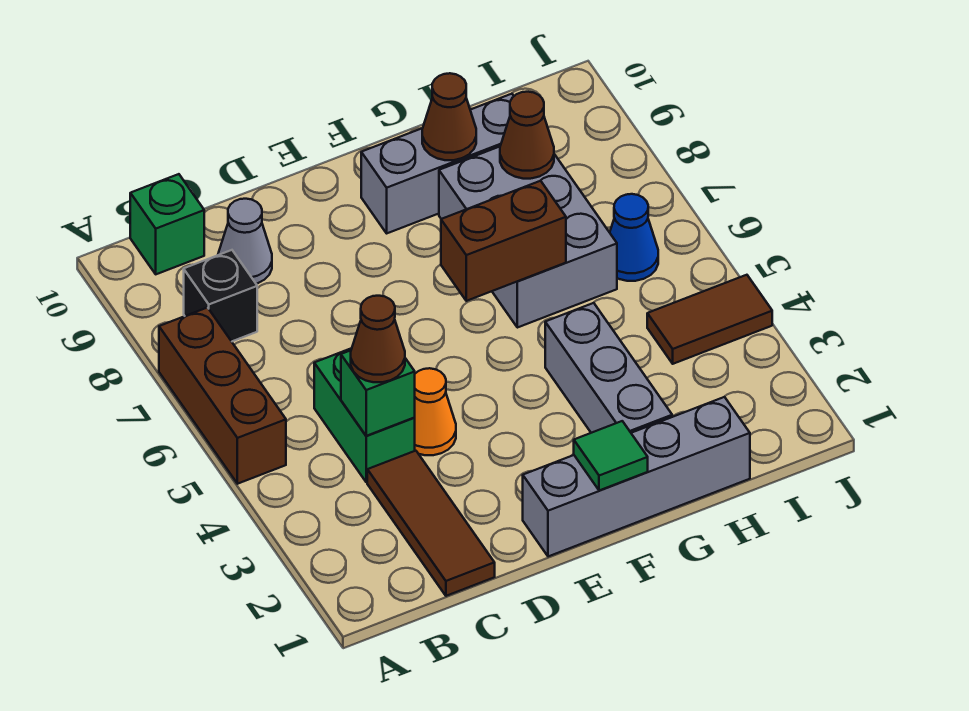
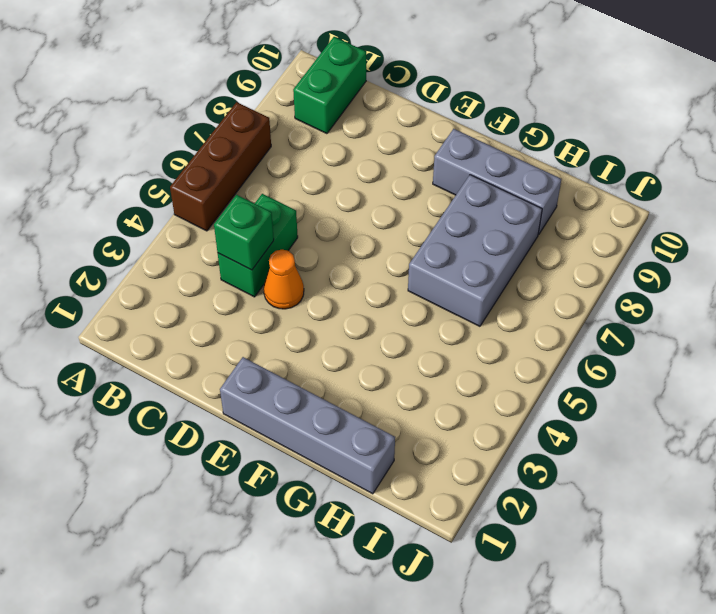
green brick B9:B10 level 1 -> green brick B10 level 1
none -> black brick B8 level 1
none -> brown tile C1:C3 level 1
none -> grey cone C9 level 1

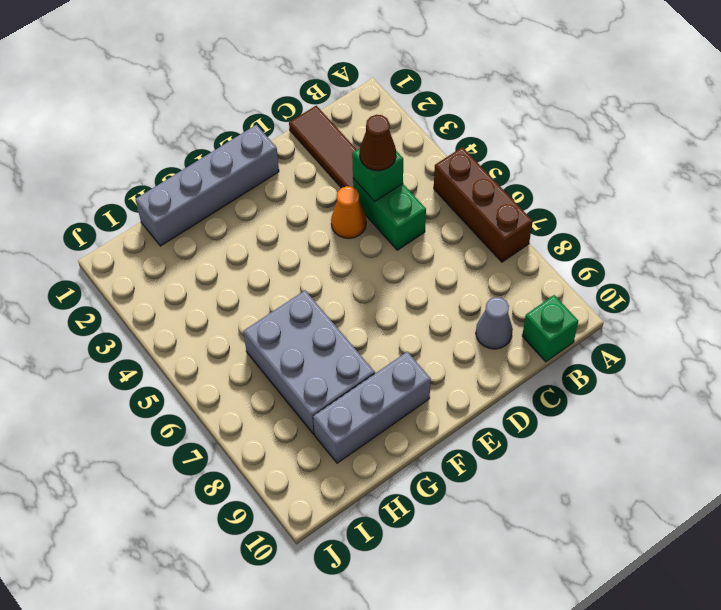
none -> black brick B8 level 1
none -> grey brick G2:G4 level 1
none -> brown tile I4:J4 level 1

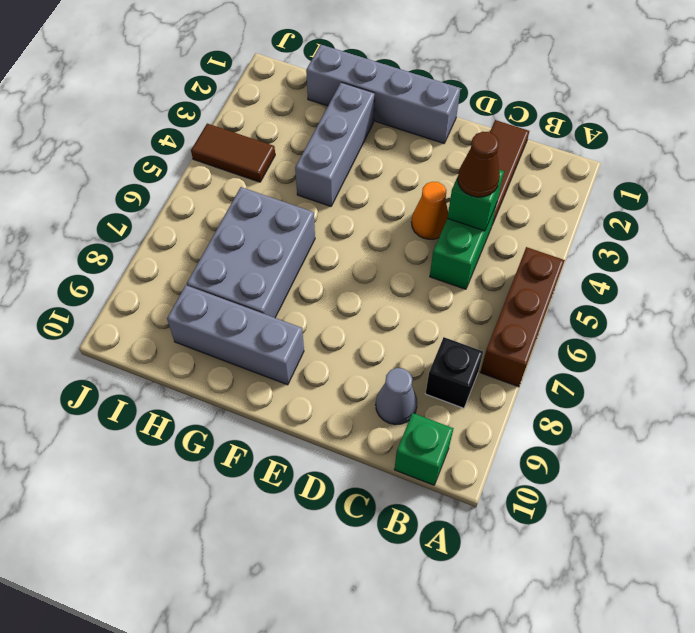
none -> blue cone I6 level 1
none -> green tile F1 level 2
none -> brown brick F6:G6 level 2

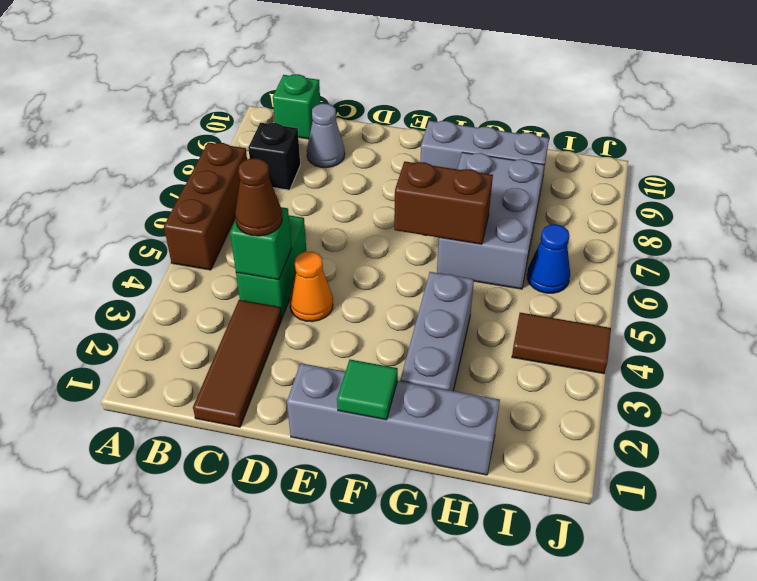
none -> brown cone G9 level 2
none -> brown cone H8 level 2

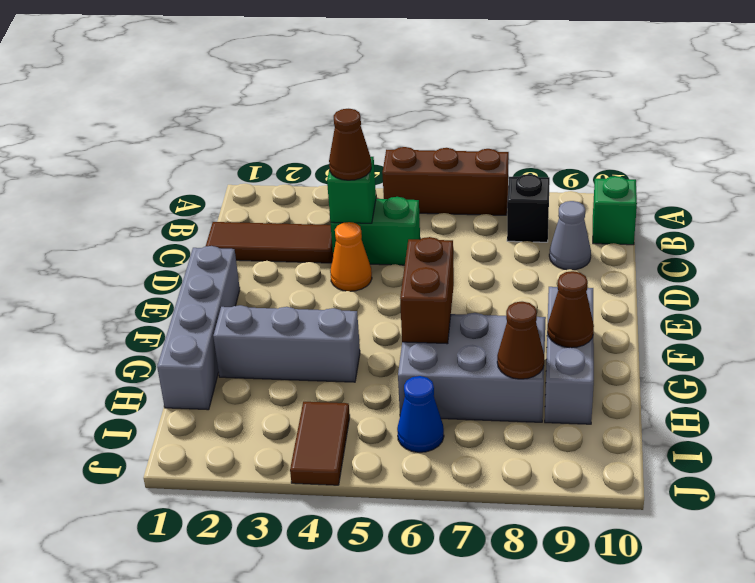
none -> green tile F1 level 2

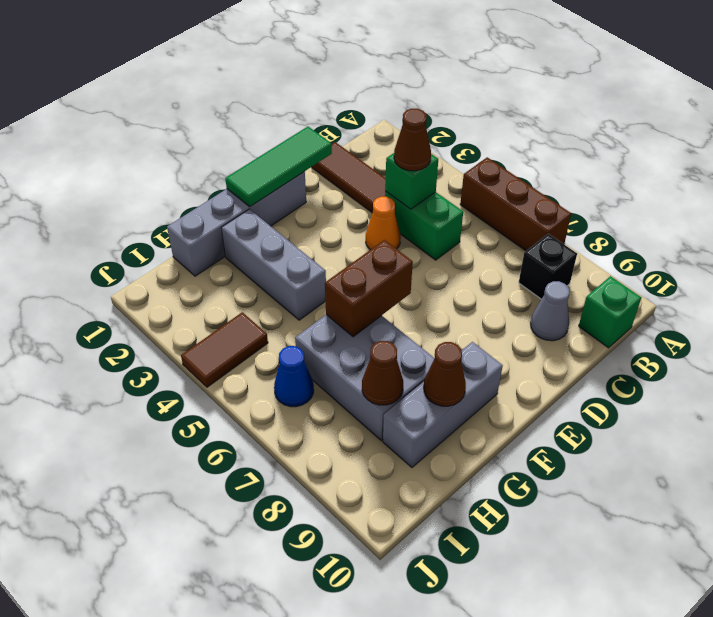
green tile D1:F1 level 2 -> green tile F1 level 2

